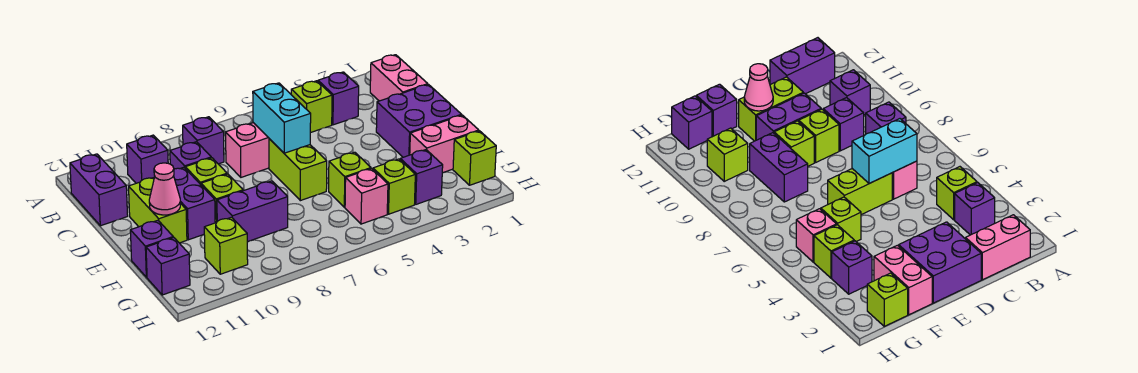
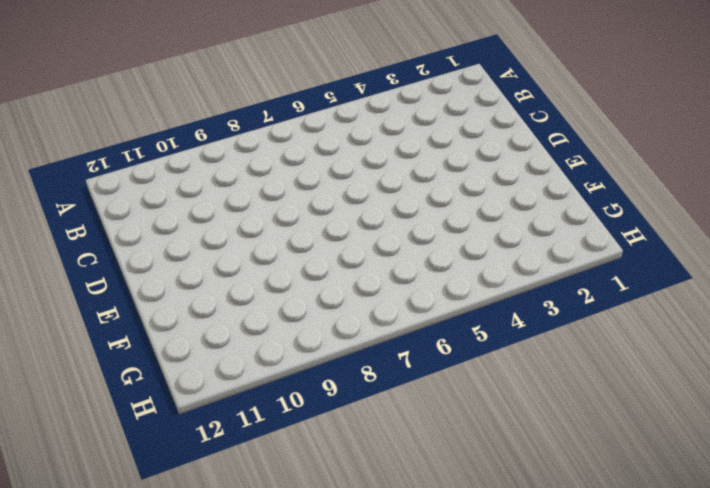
none -> pink brick B1:C1 level 1
none -> purple brick B3 level 1
none -> lime brick B4 level 1

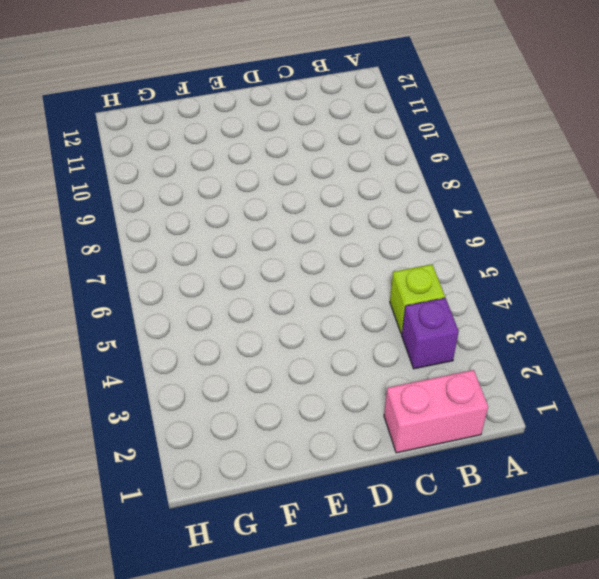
none -> purple brick B8 level 1
none -> purple brick B10 level 1
none -> purple brick B12:C12 level 1

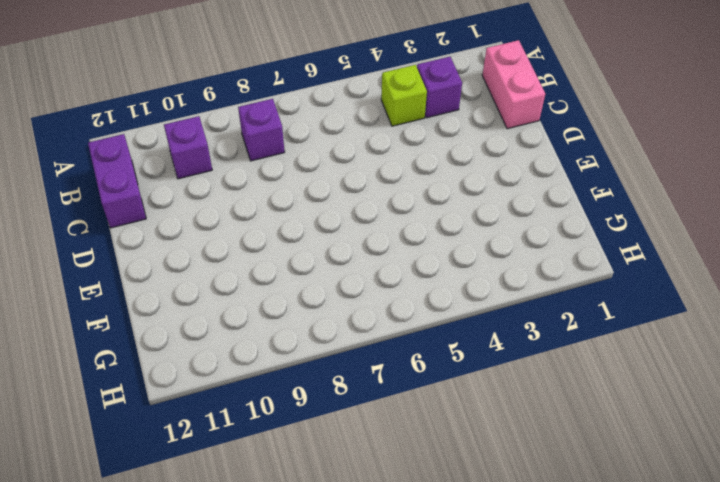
none -> pink brick C6:C7 level 1
none -> purple brick C9 level 1
none -> purple brick D1:E2 level 1

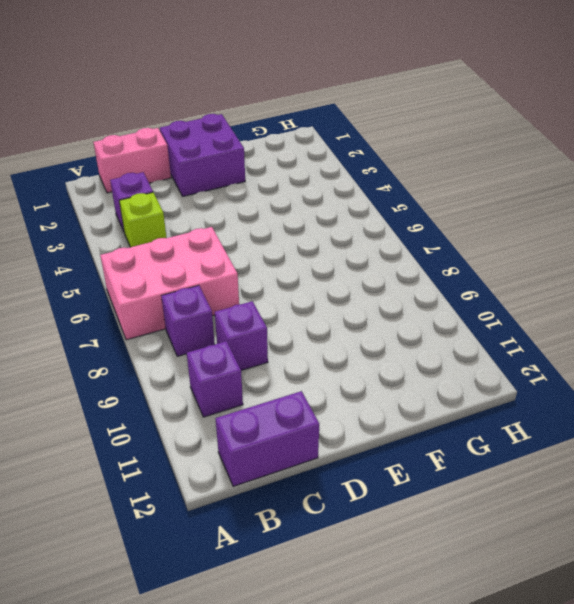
pink brick A6:C7 level 1 -> pink brick C6:C7 level 1
none -> lime brick D6:E6 level 1
none -> lime brick D9 level 1
none -> purple brick D10:E10 level 1

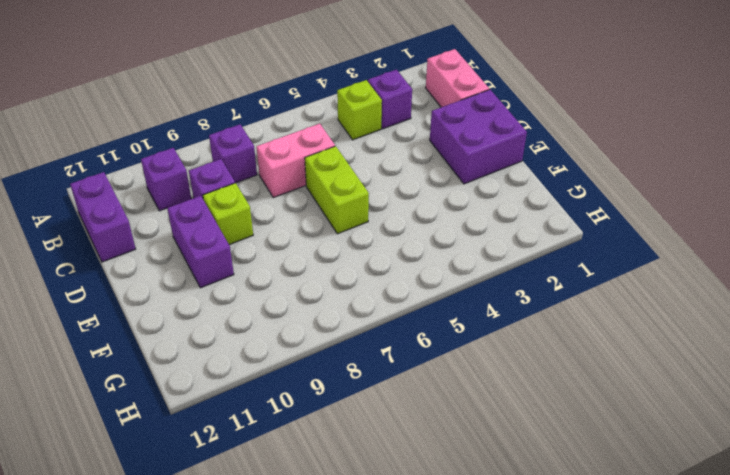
none -> lime brick D11:E11 level 1
none -> lime brick E9 level 1
none -> pink brick F1:F2 level 1

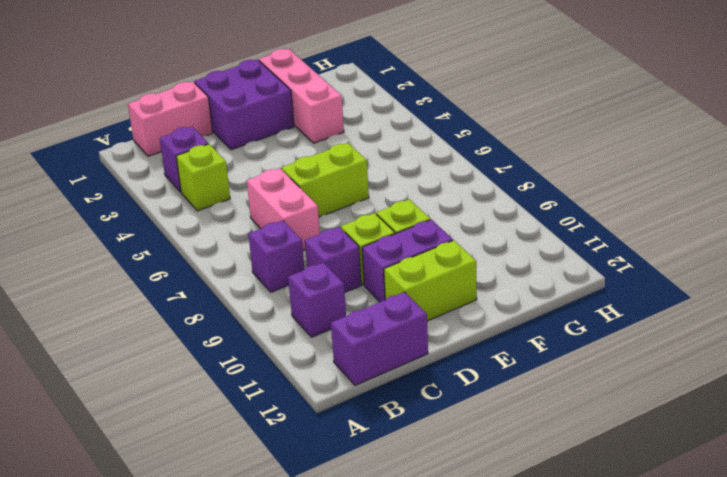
pink brick F1:F3 level 1 -> pink brick F1:F2 level 1
none -> lime brick F5 level 1
none -> purple brick F8:F9 level 1
none -> purple brick F12 level 1

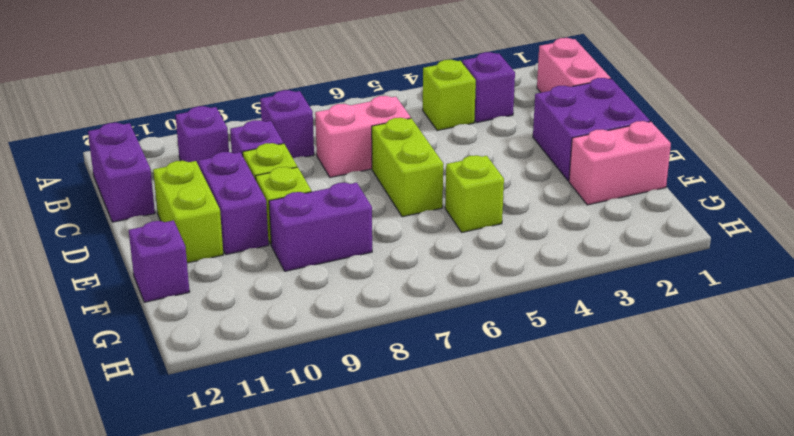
none -> lime brick G1 level 1
none -> purple brick G3 level 1
none -> lime brick G4 level 1

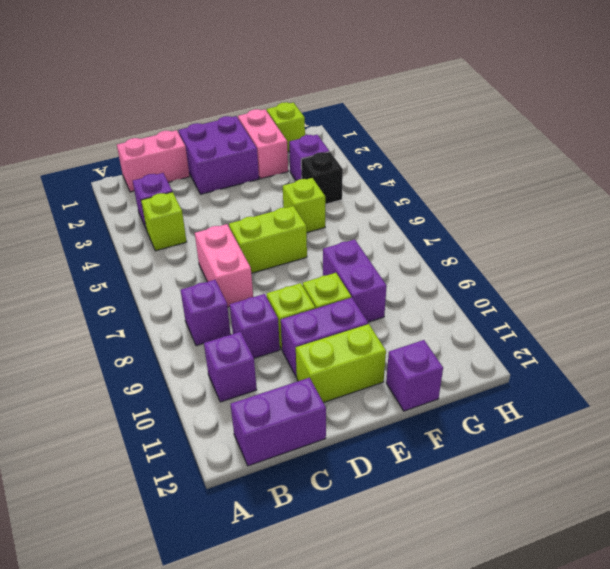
black brick G4 level 1 -> lime brick G4 level 1
none -> pink brick G5 level 1
none -> lime brick G10 level 1
none -> purple brick G12 level 1

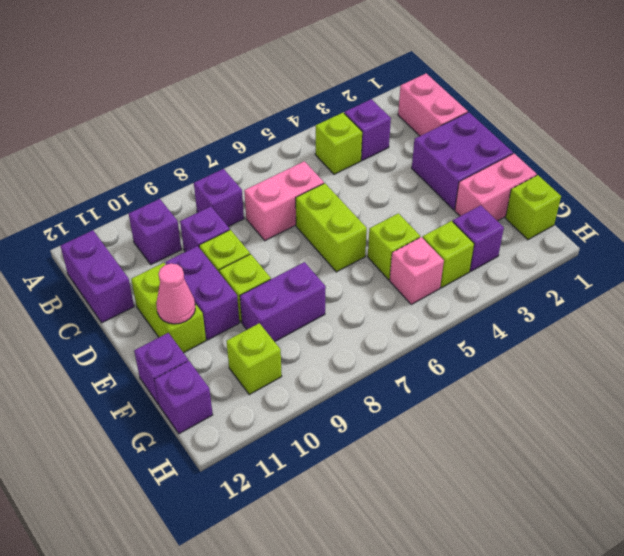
none -> cyan brick C6:D6 level 2

